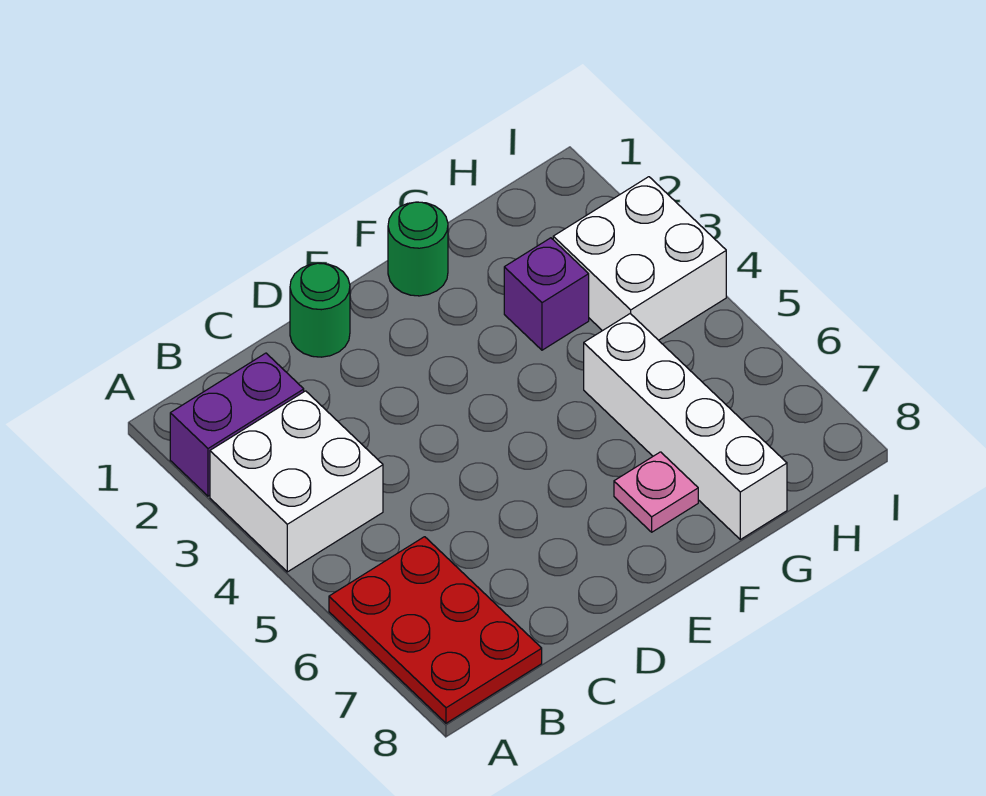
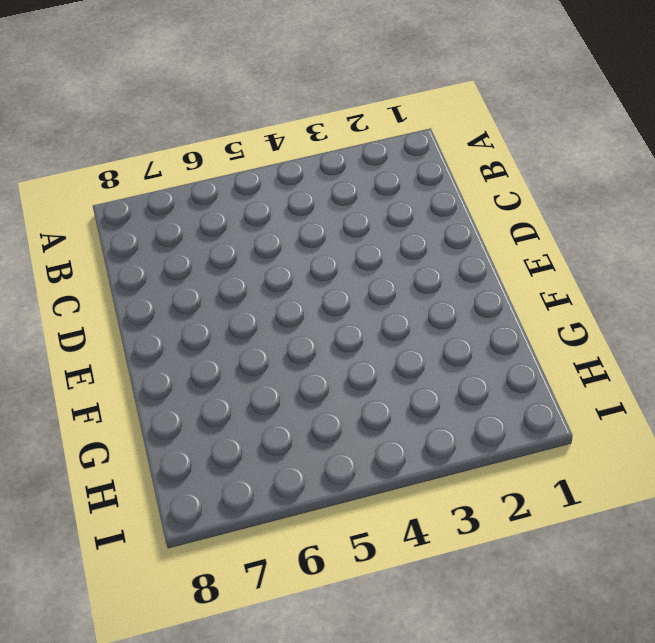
none -> purple brick A2:B2 level 1
none -> white brick A3:B4 level 1

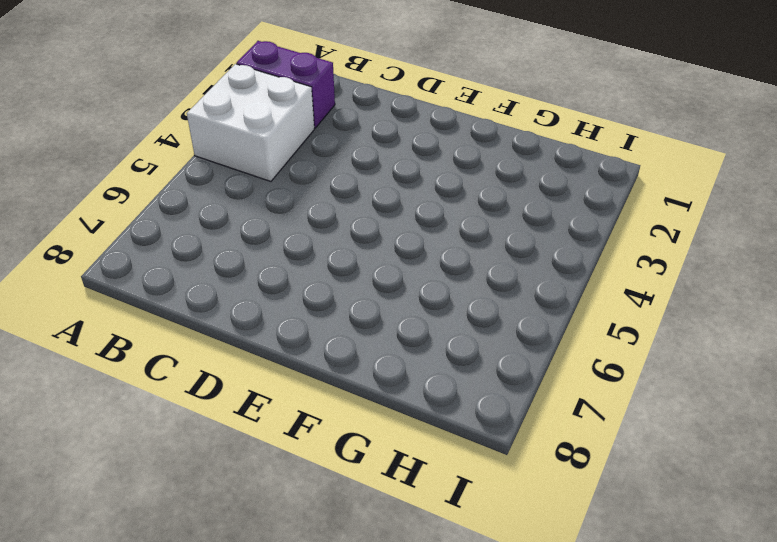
none -> red plate A6:B8 level 1
none -> green round brick D1 level 1

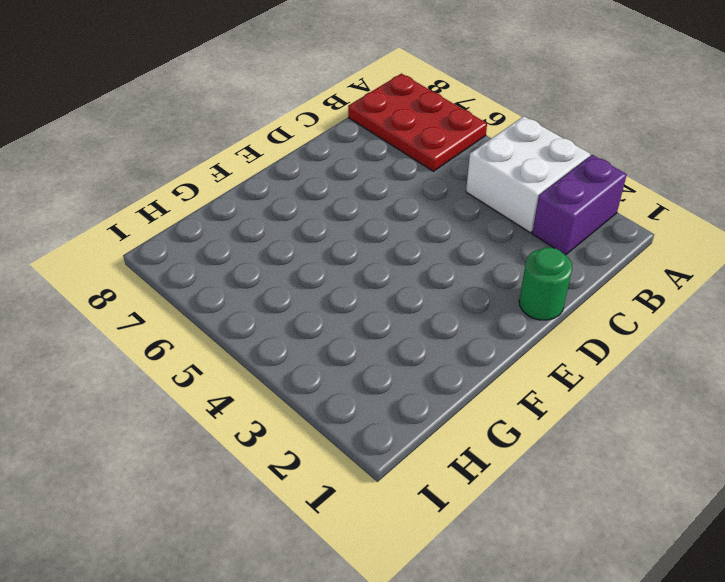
none -> green round brick F1 level 1
none -> pink plate F7 level 1

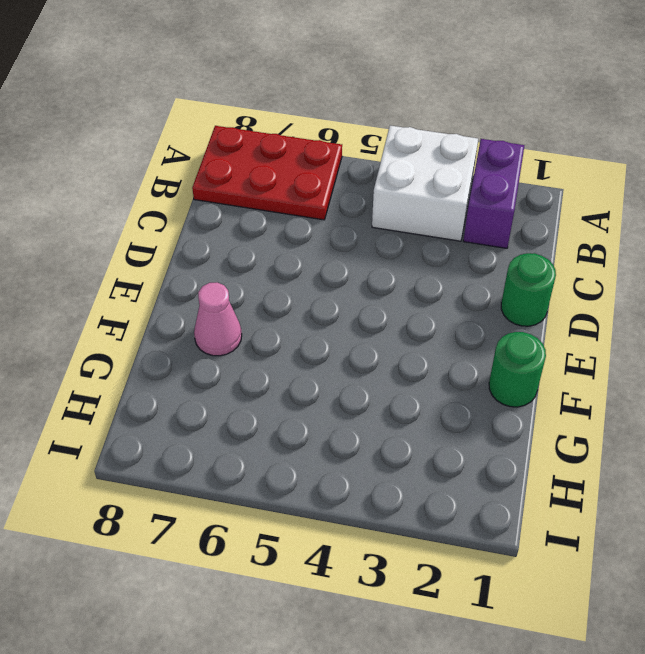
pink cone F7 level 1 -> pink plate F7 level 1
none -> purple brick G3 level 1
none -> white brick G5:G8 level 1

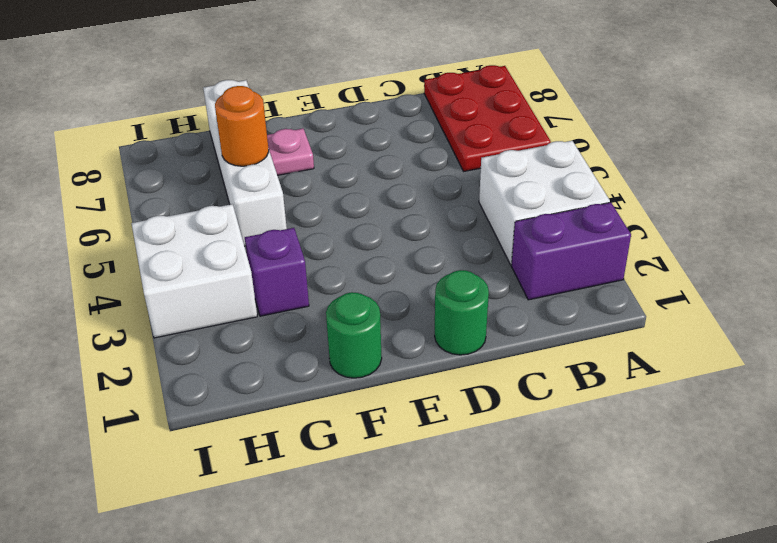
orange round brick G6 level 2 -> none

